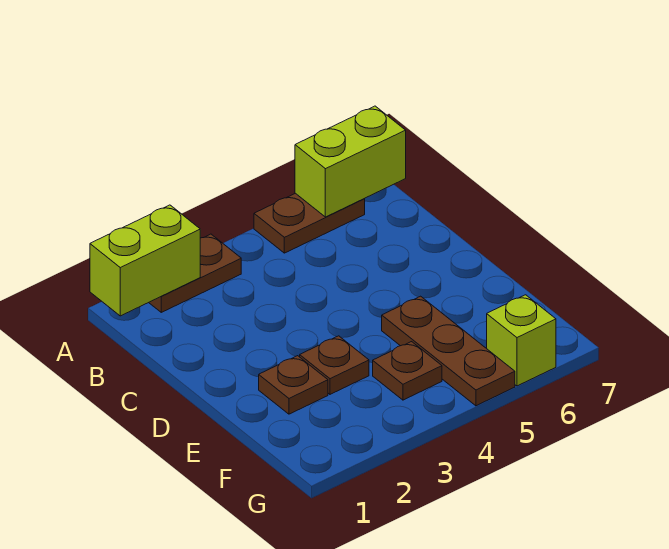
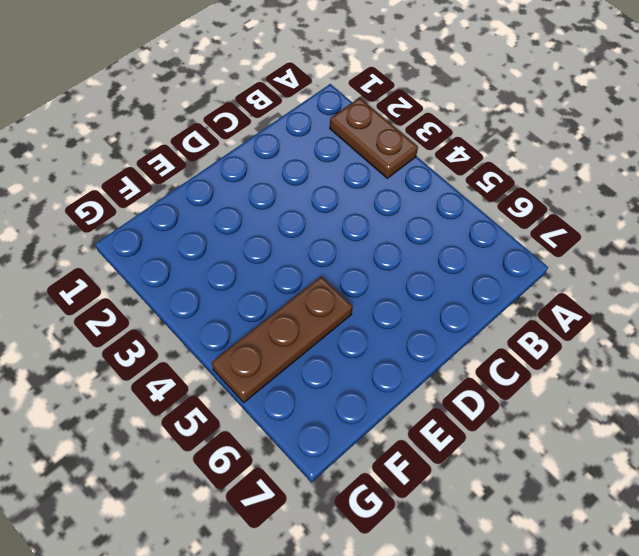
none -> brown plate A5:A6 level 1
none -> brown plate E2 level 1

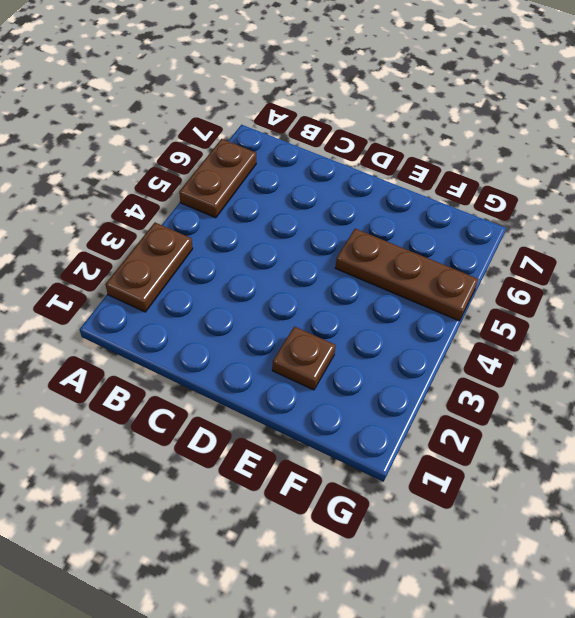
none -> brown plate E3 level 1
none -> brown plate F4 level 1

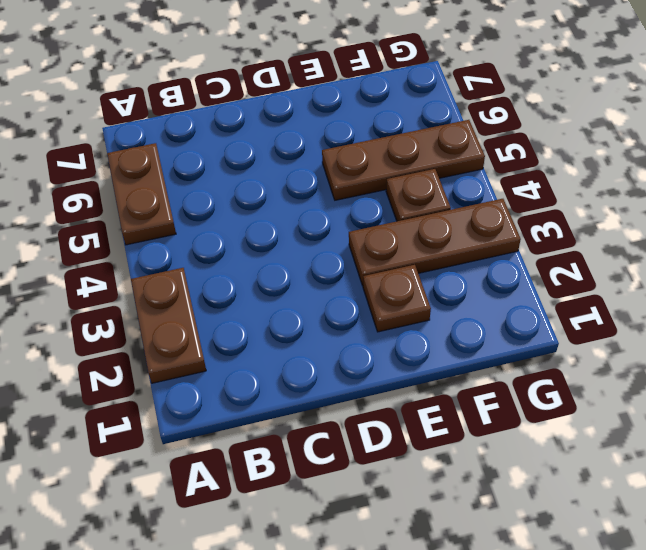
brown plate E3:G3 level 1 -> brown plate E3 level 1
none -> lime brick G6 level 1
none -> lime brick A1:A2 level 2

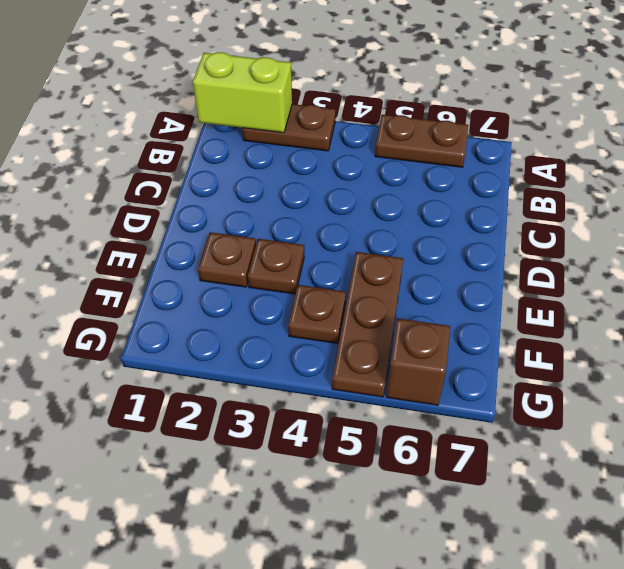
brown brick G6 level 1 -> lime brick G6 level 1
none -> lime brick A6:A7 level 2

